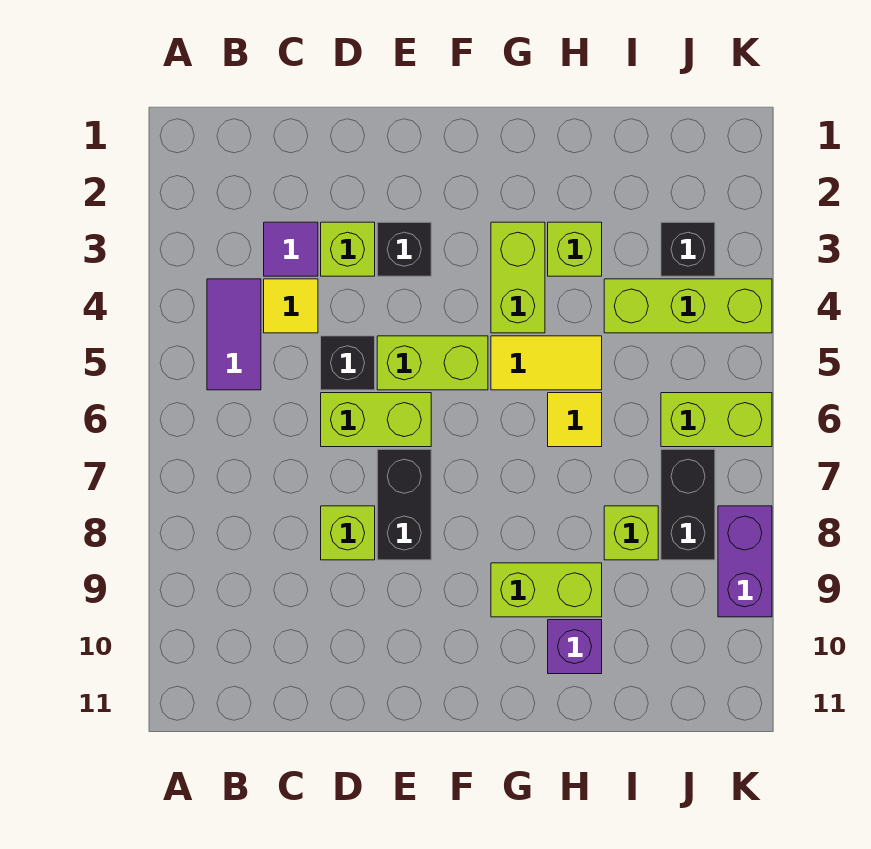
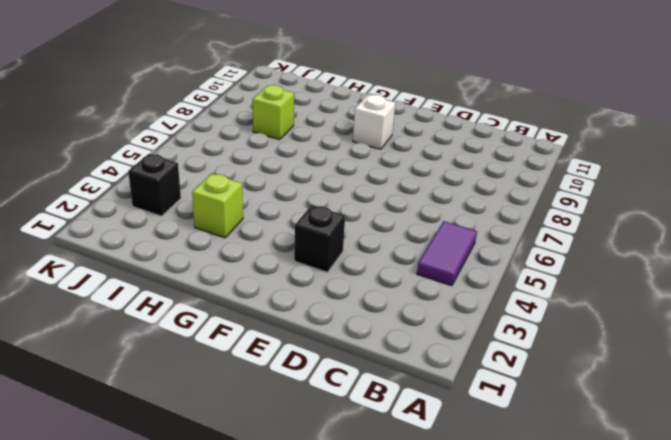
white brick F9 level 1 -> none
none -> purple tile C3 level 1
none -> yellow tile C4 level 1
none -> lime brick D3 level 1

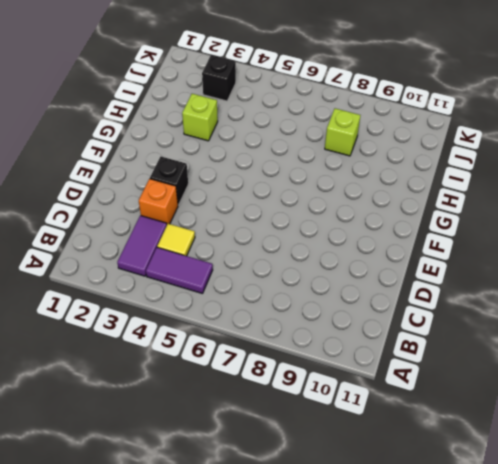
purple tile B3:C3 level 1 -> purple tile C3 level 1
orange brick D3 level 1 -> lime brick D3 level 1
none -> black brick D5 level 1
none -> lime brick D6:E6 level 1
none -> lime brick D8 level 1

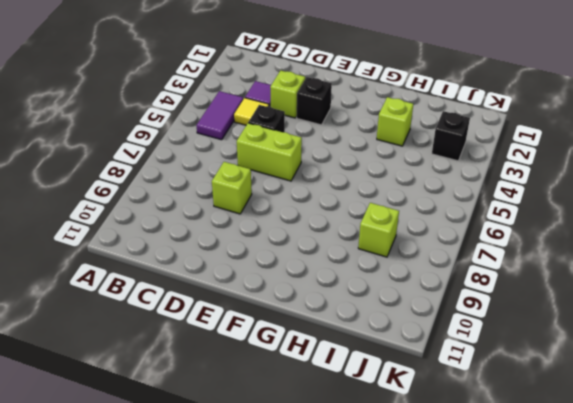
none -> lime brick E5:F5 level 1
none -> black brick E7:E8 level 1
none -> lime brick G3:G4 level 1

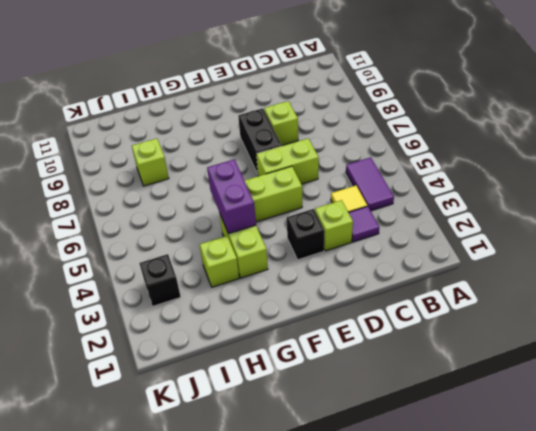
purple brick G4:G5 level 2 -> purple brick K8:K9 level 1
none -> black brick D5 level 1
none -> yellow tile G5:H5 level 1
none -> lime brick G9:H9 level 1

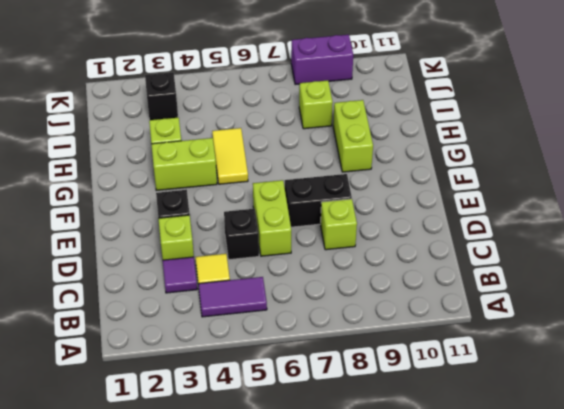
none -> lime brick E5:F5 level 1
none -> yellow tile H6 level 1
none -> purple brick H10 level 1

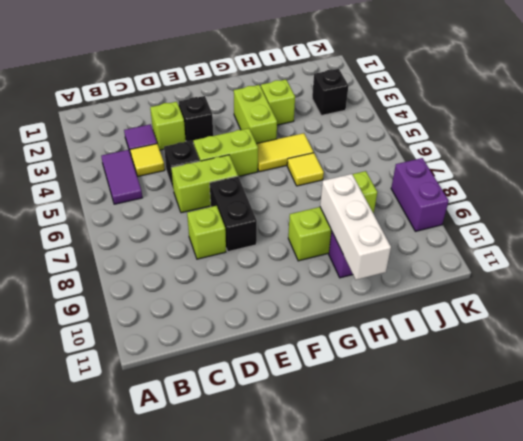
white brick H9:H11 level 2 -> none
none -> lime brick I4:K4 level 1
none -> lime brick J6:K6 level 1
none -> black brick J7:J8 level 1

